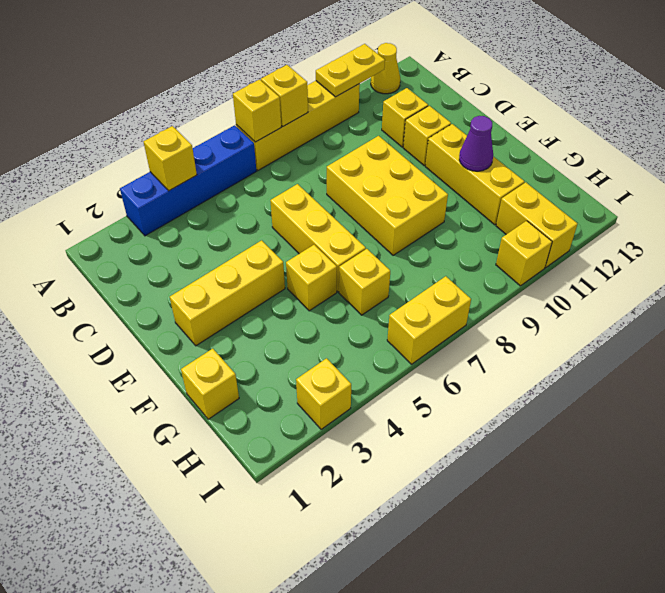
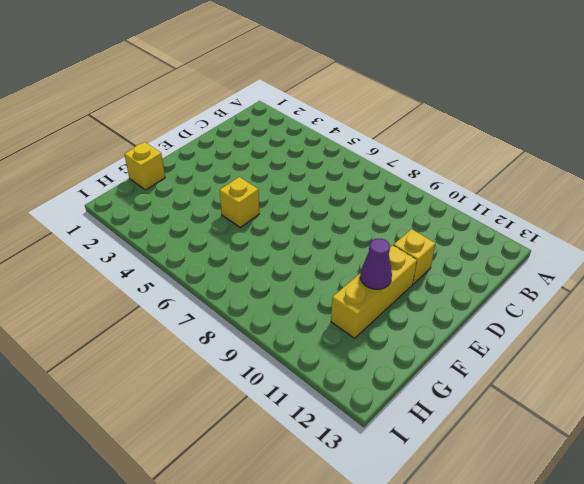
none -> blue brick A3:A6 level 1
none -> yellow brick A7:A10 level 1
none -> yellow cone A12 level 1

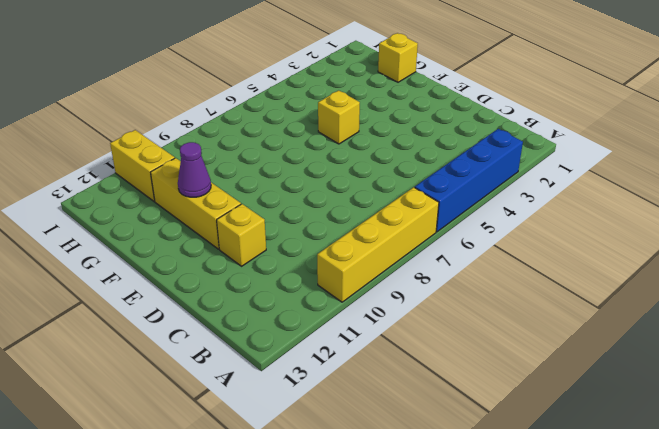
none -> yellow cone A12 level 1
none -> yellow brick C11 level 1
none -> yellow brick D6:F6 level 1

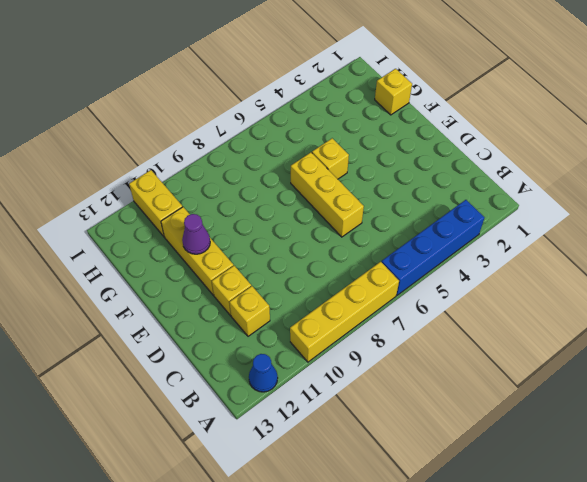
blue cone A12 level 1 -> yellow cone A12 level 1
none -> yellow brick D8:F9 level 1
none -> yellow brick E2:E4 level 1
none -> yellow brick G6 level 1

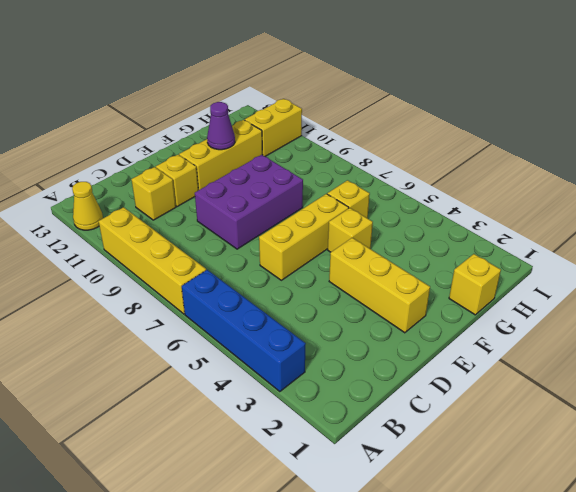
purple brick D8:F9 level 1 -> yellow brick D8:F9 level 1
none -> yellow brick I3 level 1
none -> yellow brick I6:I7 level 1
none -> yellow brick I10 level 1

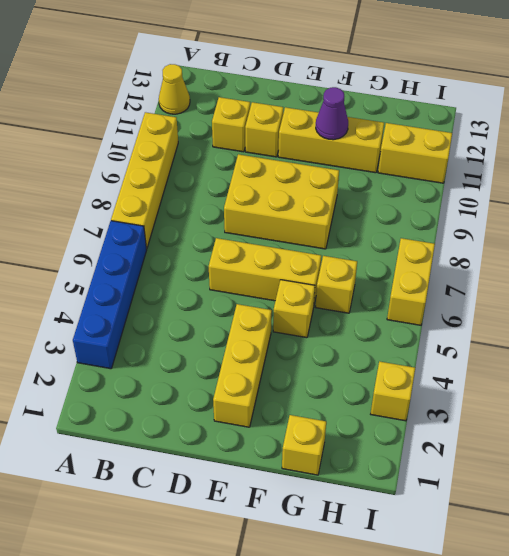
none -> yellow brick I10 level 1
none -> yellow brick A4 level 2
none -> yellow brick A7 level 2

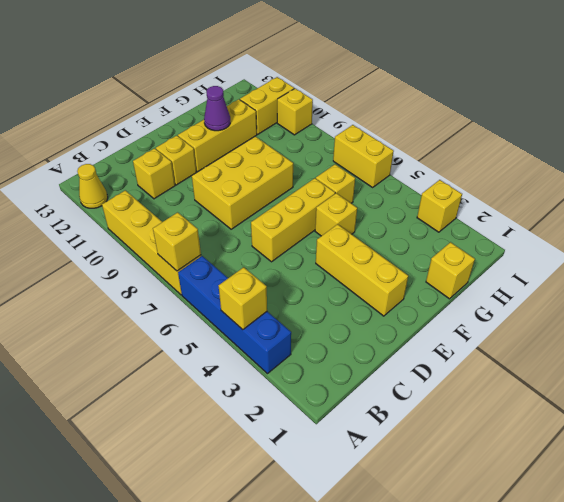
none -> yellow brick A8 level 2
none -> yellow plate A10:A11 level 2

